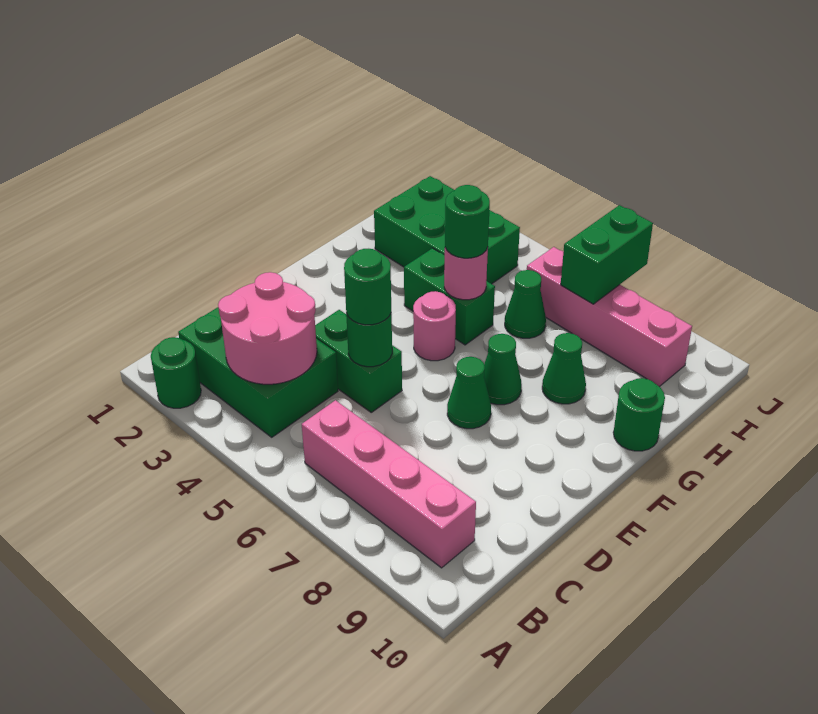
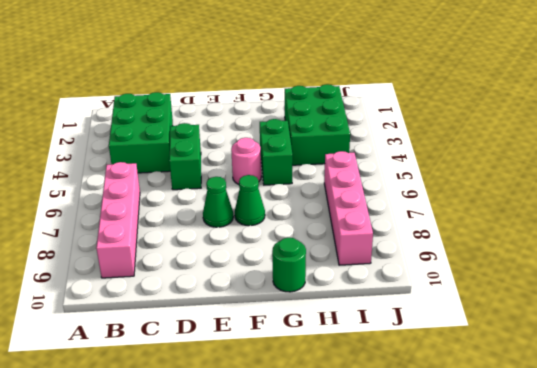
none -> green round brick A2 level 1
none -> green cone G8 level 1
none -> green cone H6 level 1

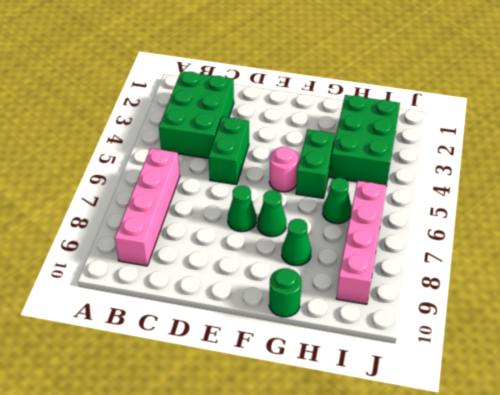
none -> green round brick A2 level 1
none -> pink round brick B3:C4 level 2
none -> green round brick D5 level 2

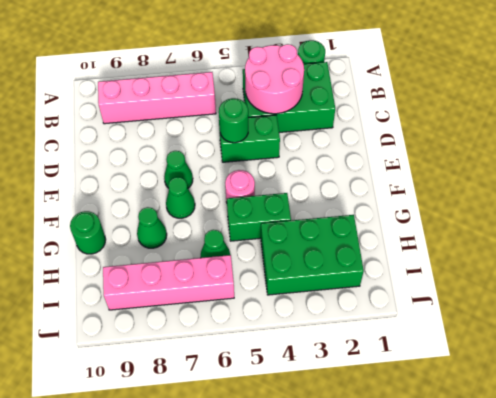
none -> pink round brick G5 level 2
none -> green brick I7:J7 level 2
none -> green round brick D5 level 3

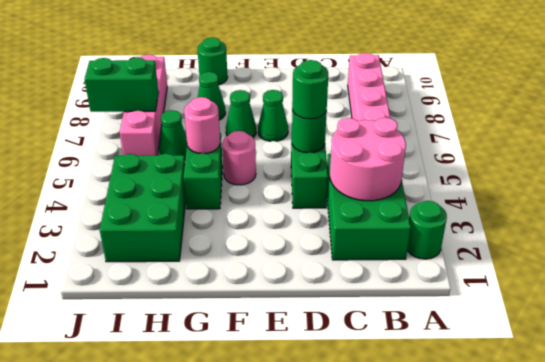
none -> green round brick G5 level 3

